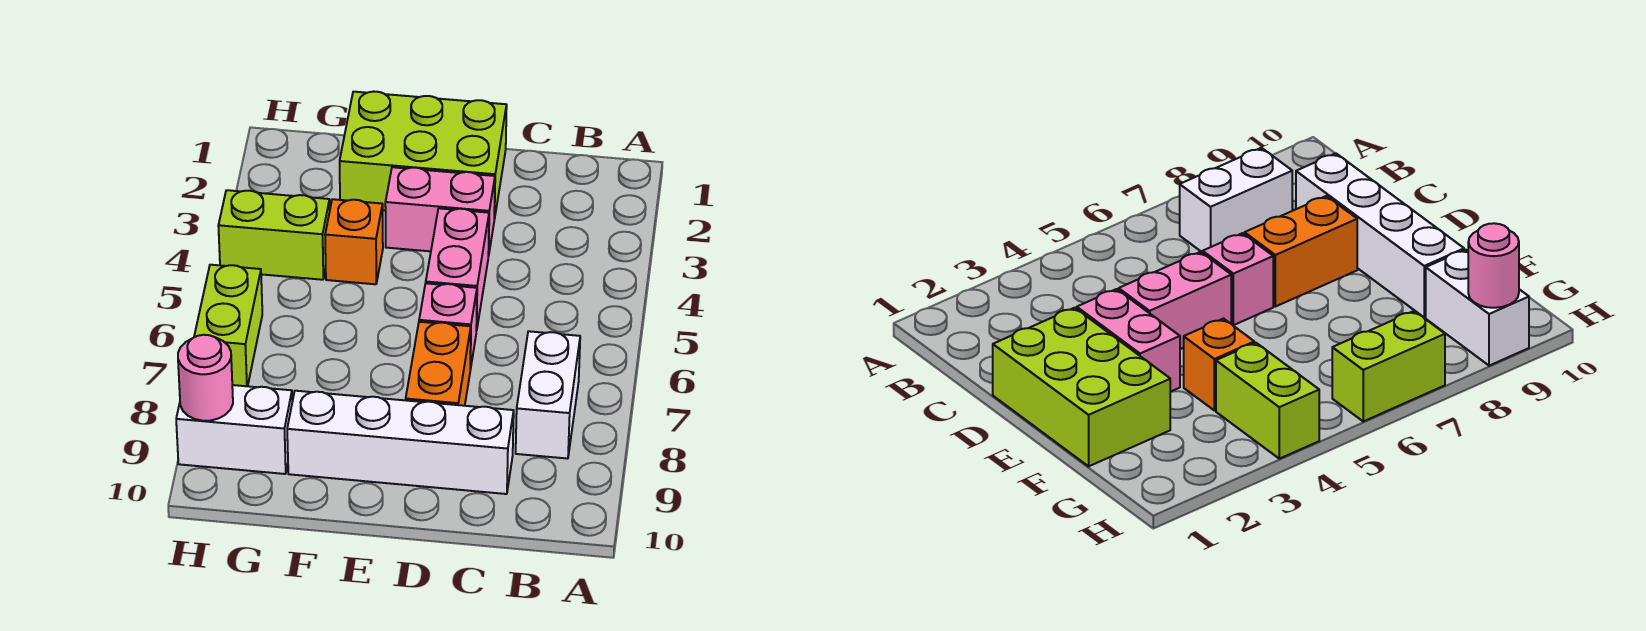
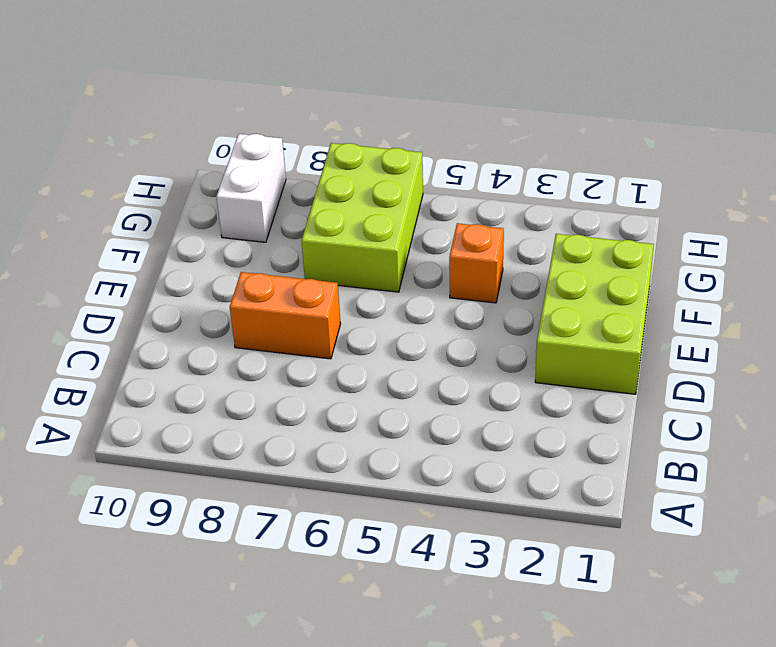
lime brick F6:H7 level 1 -> lime brick H6:H7 level 1
none -> white brick B7:B8 level 1
none -> white brick C9:F9 level 1
none -> pink brick D3:E3 level 1

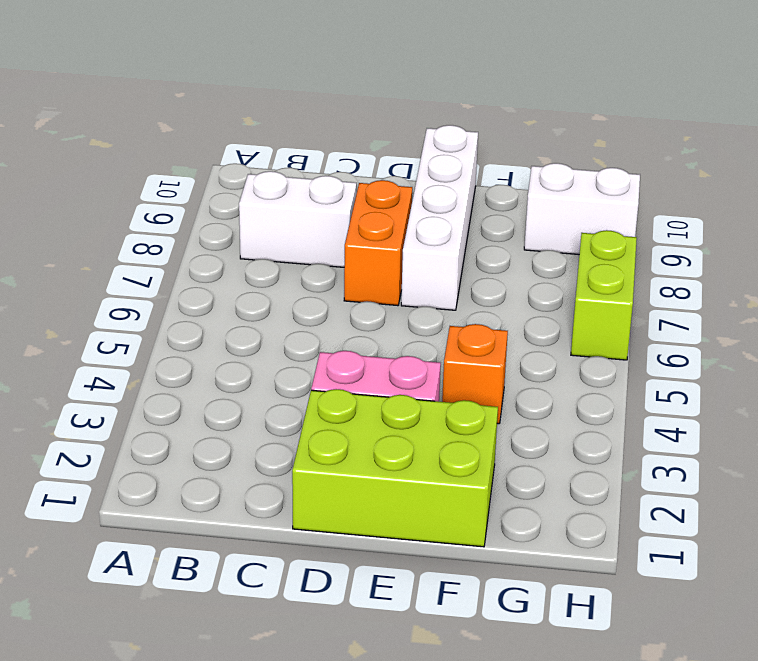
white brick B8:C8 level 1 -> white brick B7:B8 level 1
white brick E7:E10 level 1 -> white brick C9:F9 level 1
none -> pink brick D4:D5 level 1
none -> pink brick D6 level 1
none -> lime brick G4:H4 level 1

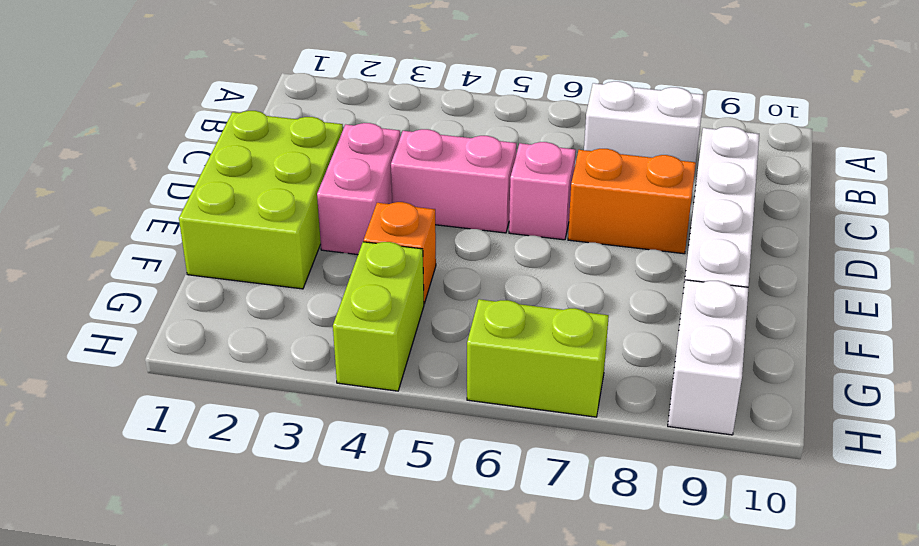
none -> pink round brick H9 level 2

